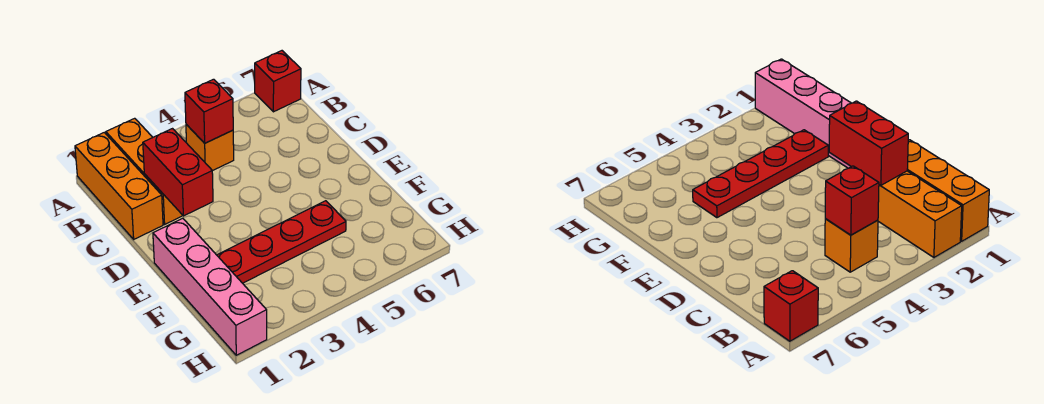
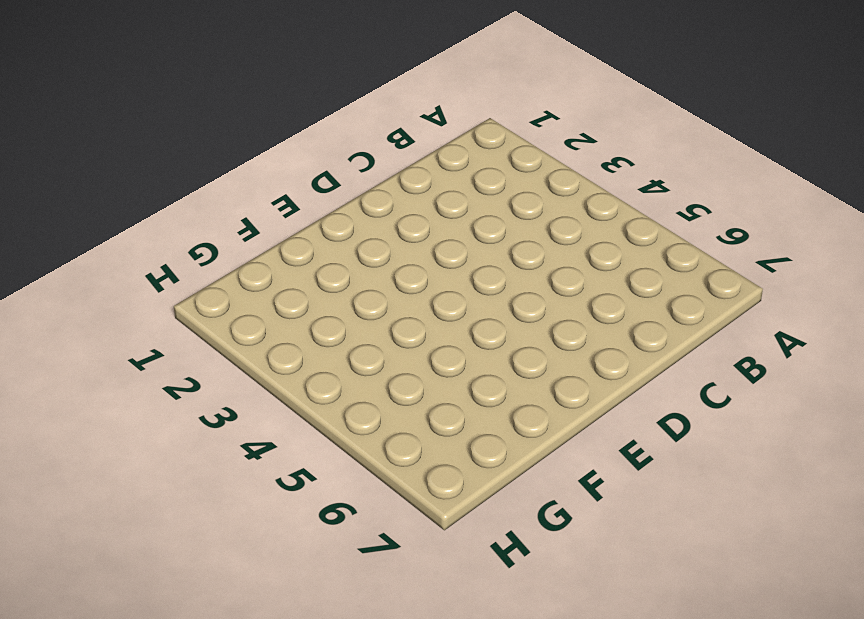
none -> orange brick A1:C1 level 1
none -> orange brick A2:C2 level 1

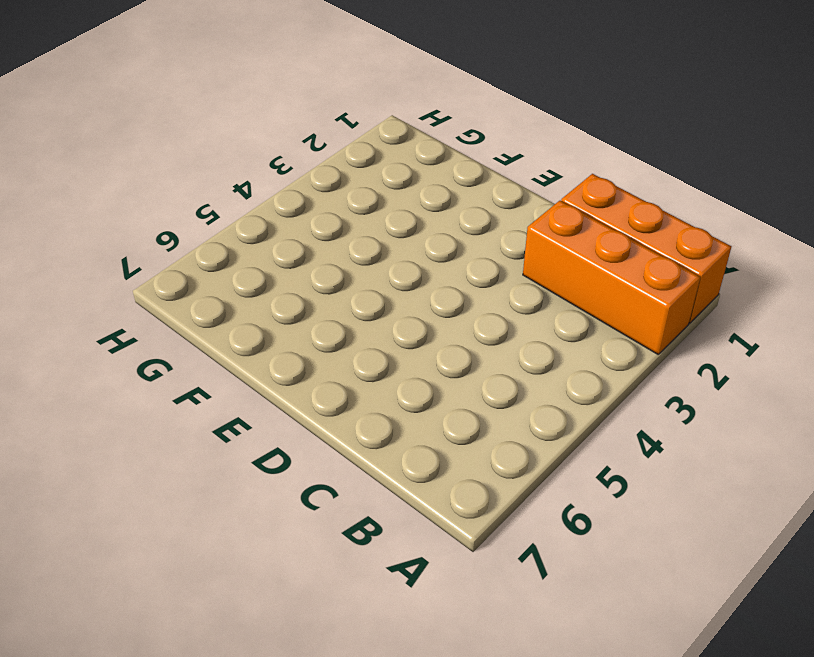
none -> red brick A7 level 1
none -> orange brick B4 level 1

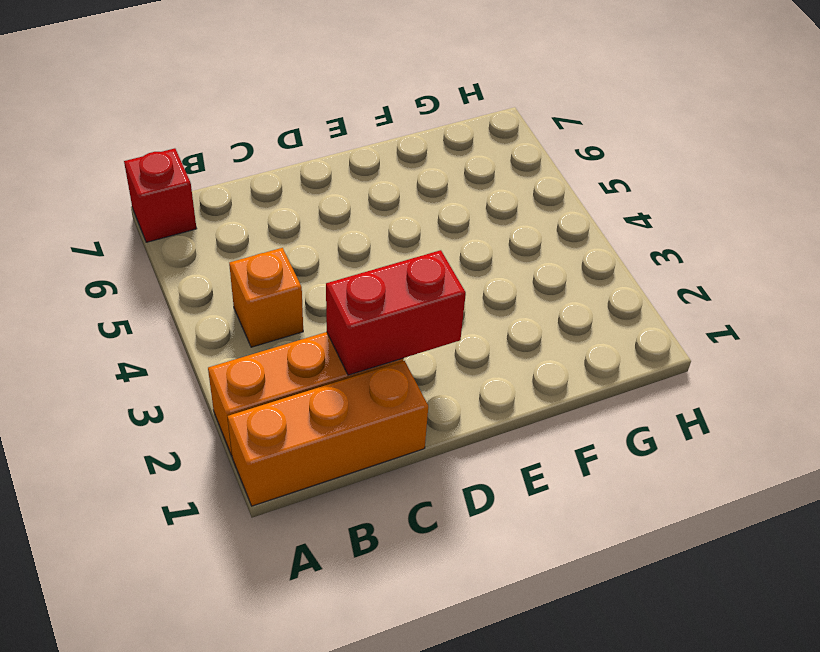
none -> pink brick E1:H1 level 1
none -> red plate F2:F5 level 1

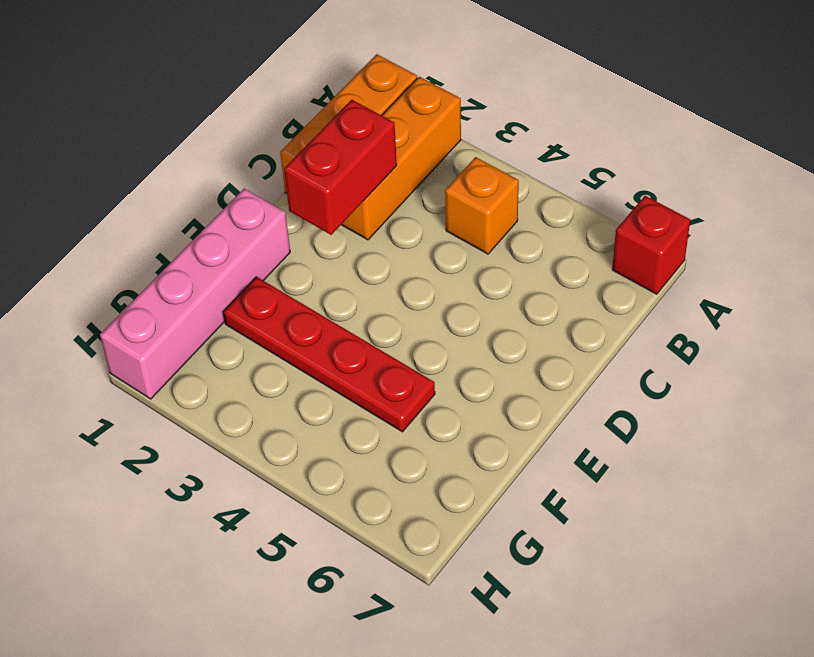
none -> red brick B4 level 2

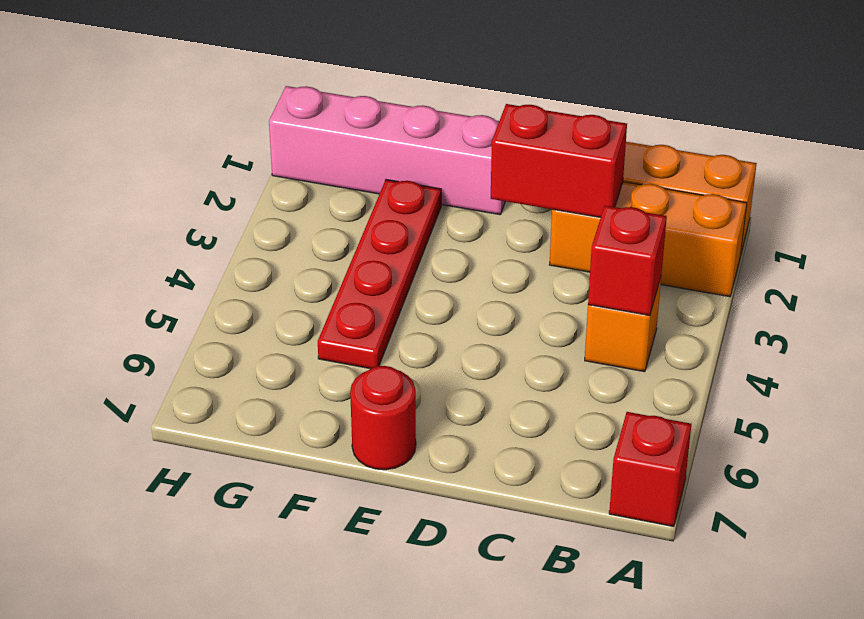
red round brick E7 level 1 -> none

